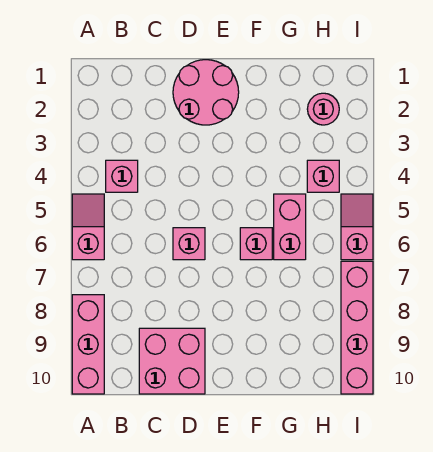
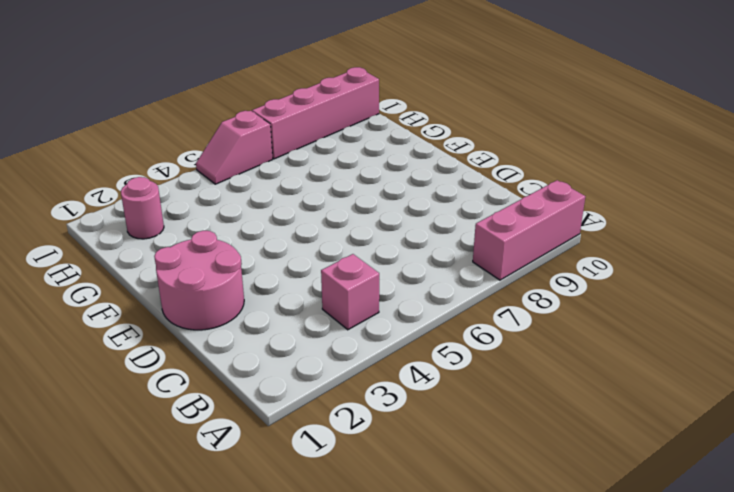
none -> pink slope A5:A6 level 1 top 6
none -> pink brick C9:D10 level 1
none -> pink brick D6 level 1

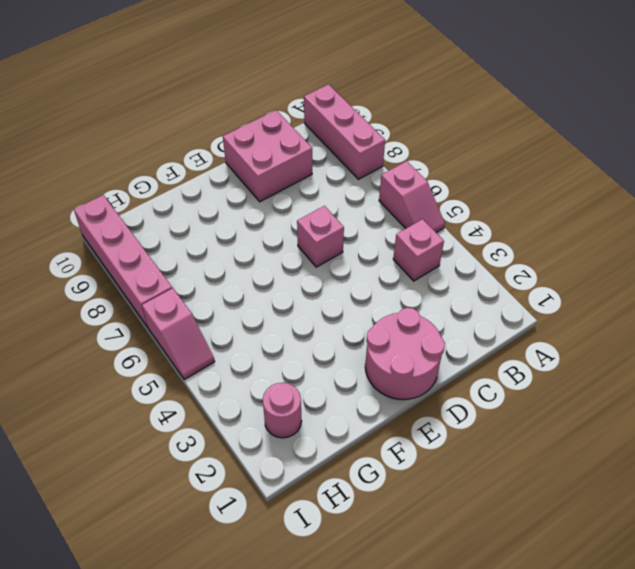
none -> pink brick F6 level 1
none -> pink brick G5:G6 level 1
none -> pink brick H4 level 1

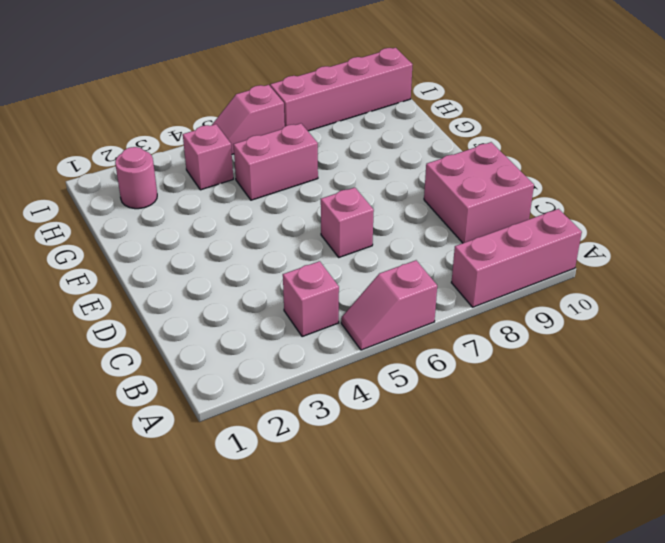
none -> pink round brick D1:E2 level 1
none -> pink brick F6 level 1

